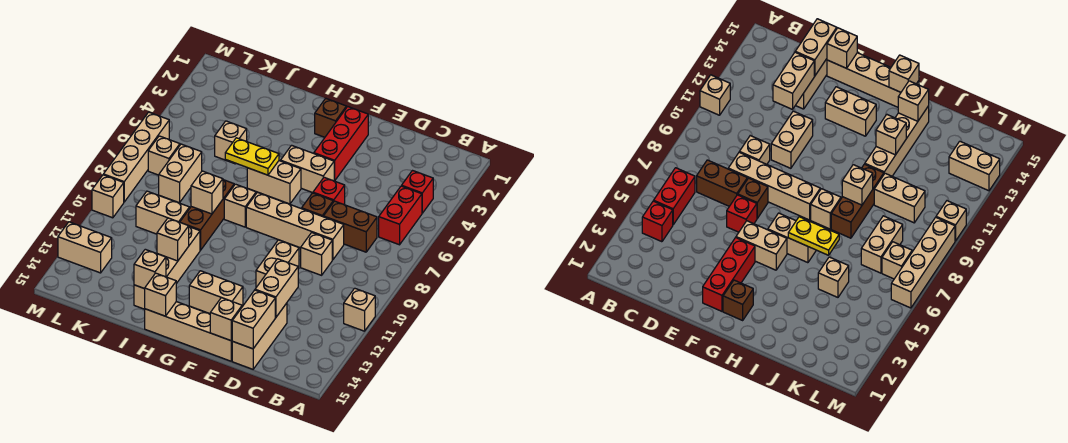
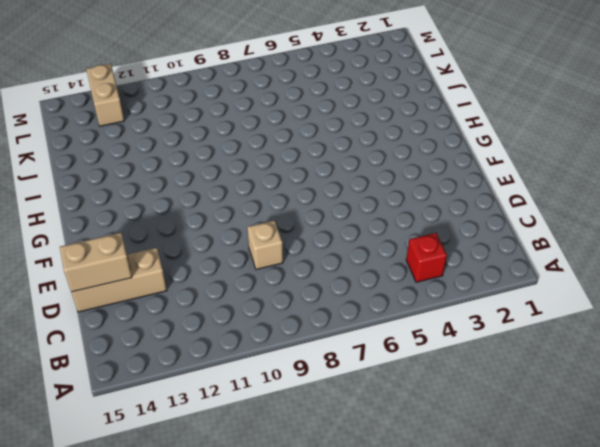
none -> tan brick A11 level 1
none -> red brick B5:B6 level 1
none -> brown brick C7:D7 level 1
none -> tan brick D8:G8 level 1

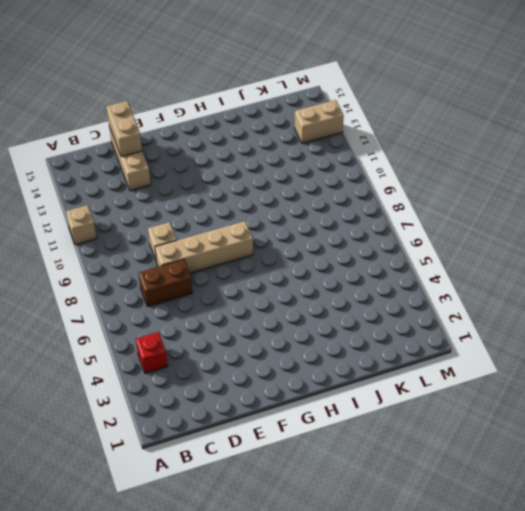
none -> red brick B5:B6 level 1
none -> red brick E6 level 1
none -> brown brick E7 level 1
none -> tan brick E10:E11 level 1

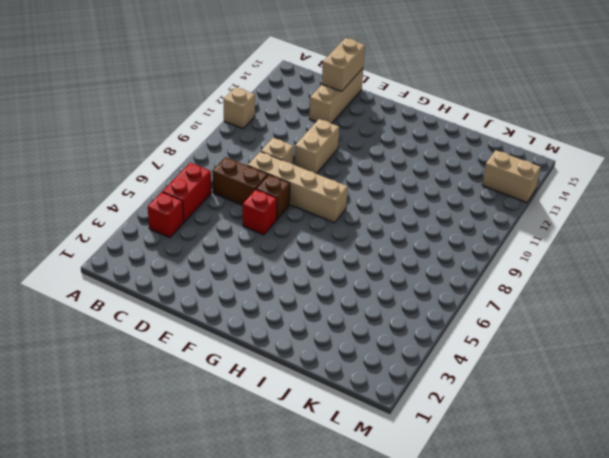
none -> tan brick E15:H15 level 1
none -> red brick F2:F4 level 1
none -> tan brick F5:G5 level 1
none -> tan brick F13:G13 level 1

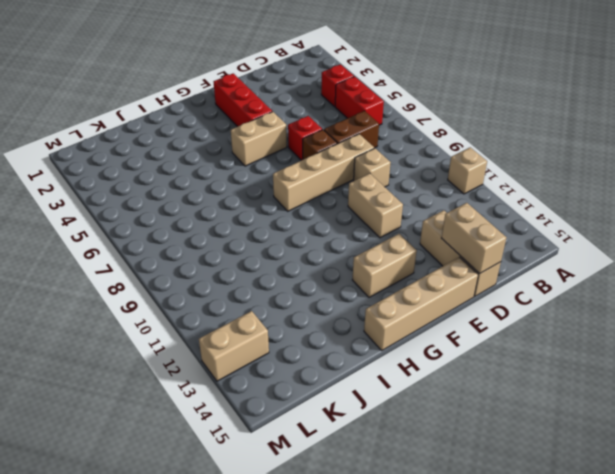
none -> brown brick G2 level 1
none -> tan brick G6:H6 level 1
none -> tan brick H8 level 1
none -> brown brick I8:I10 level 1

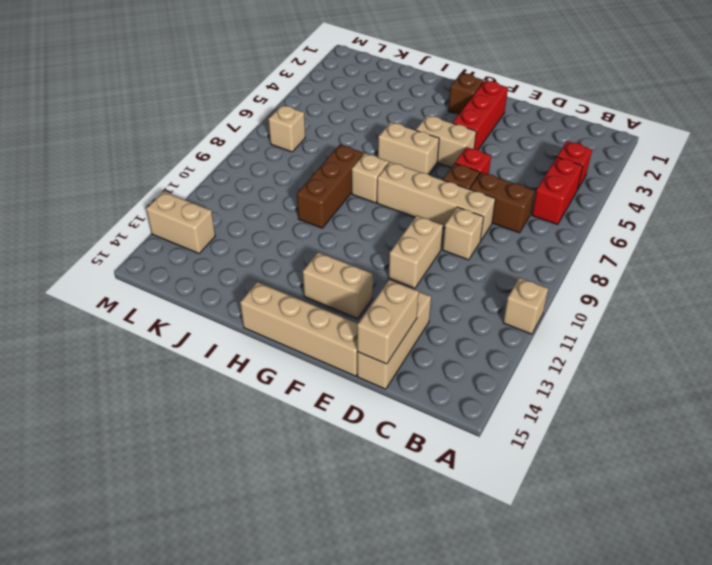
none -> tan brick I11:I14 level 1
none -> tan brick J5 level 1
none -> tan brick J10:K10 level 1
none -> tan brick K7:K8 level 1

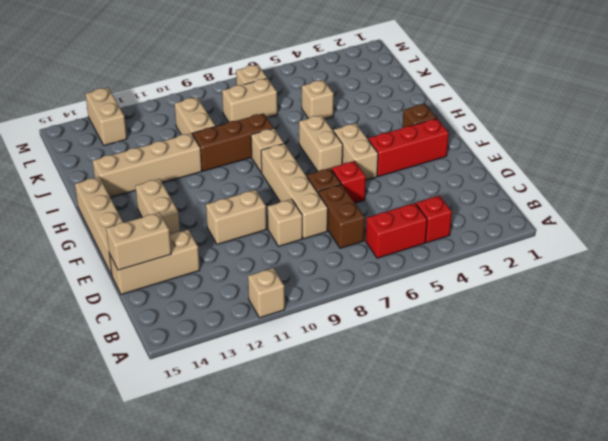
none -> tan brick M6:M9 level 1
none -> tan brick M10 level 1
none -> tan brick D12:D13 level 2
none -> tan brick E15 level 2

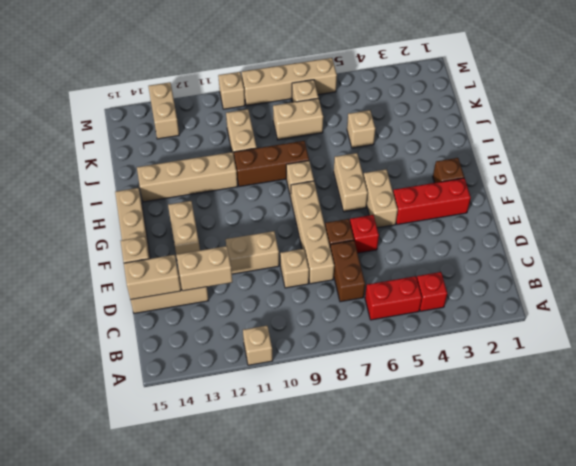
none -> yellow plate H6:I6 level 2
none -> tan brick H15 level 2
none -> tan brick I9 level 2
none -> tan brick I12 level 2

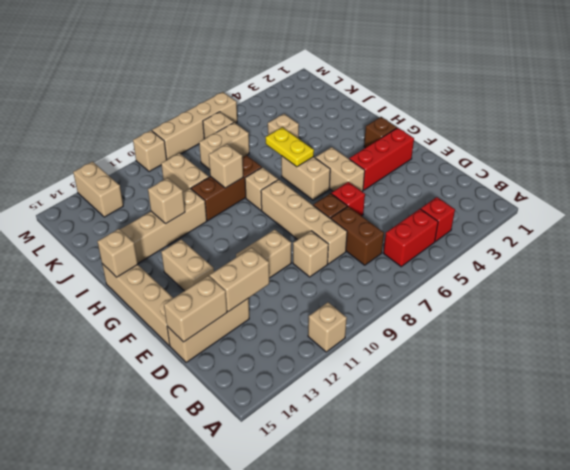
none -> tan brick E15 level 2
none -> tan brick I14 level 2

